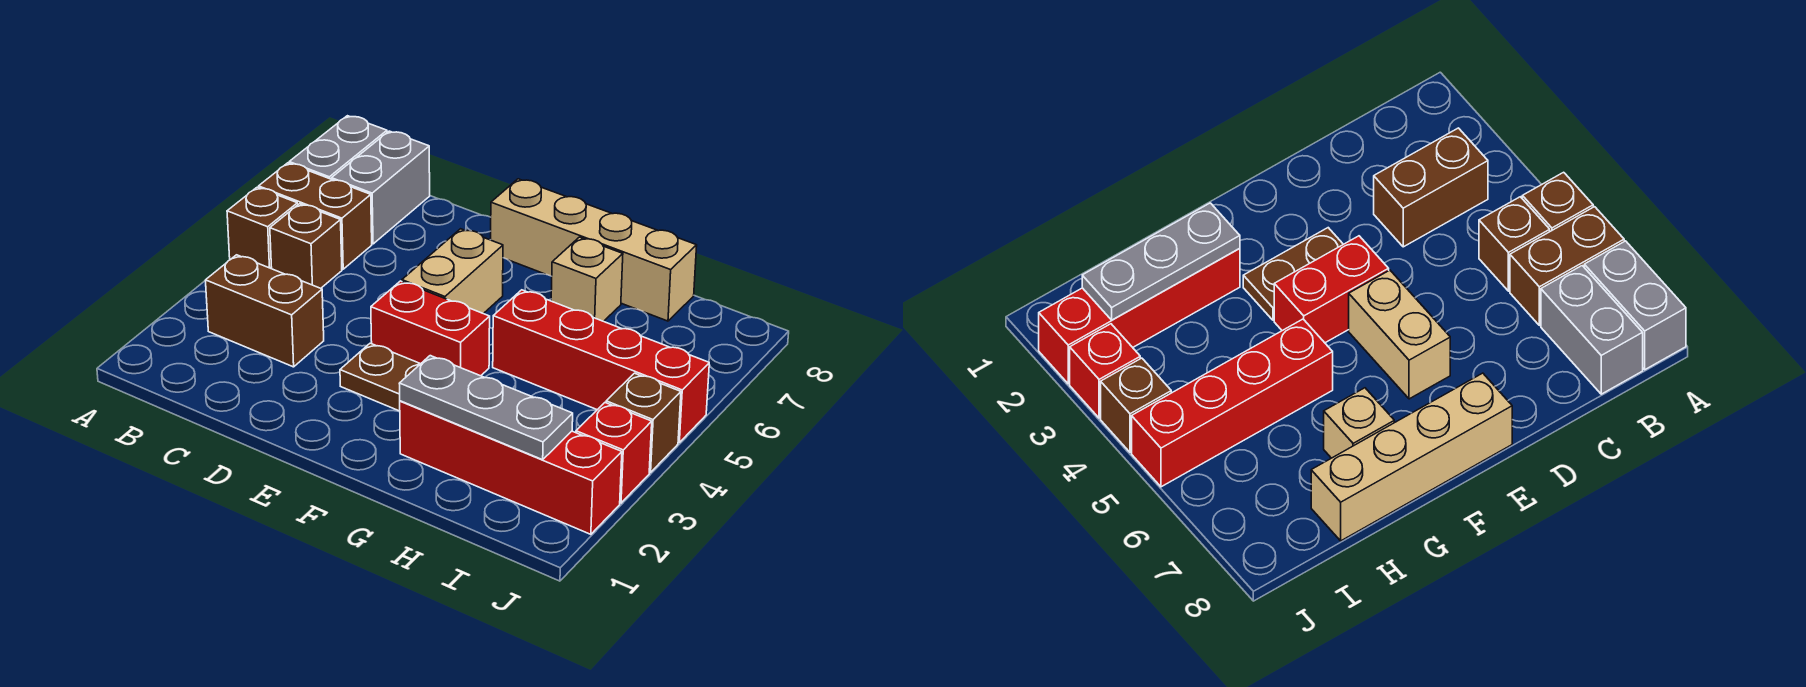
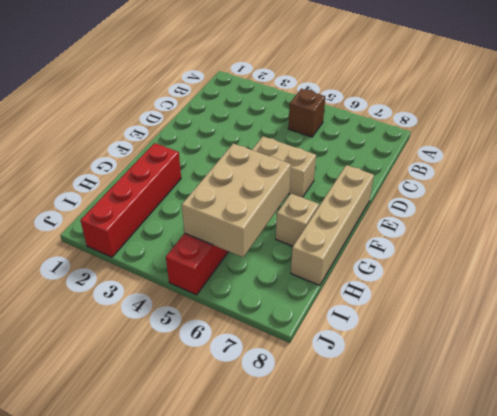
tan brick G5:I6 level 2 -> none
none -> brown brick A5 level 1
none -> brown brick A6:B6 level 1
none -> grey brick A7:A8 level 1

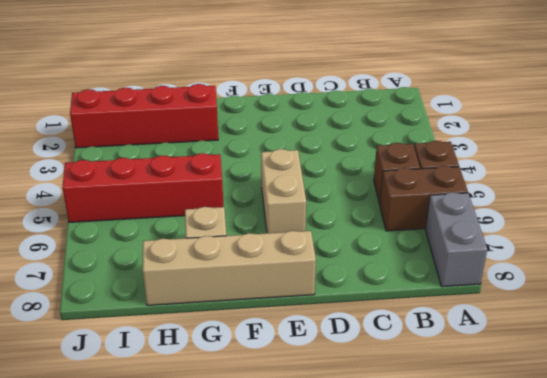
none -> brown brick B3:C3 level 1
none -> grey brick B7:B8 level 1
none -> brown plate E3:F3 level 1

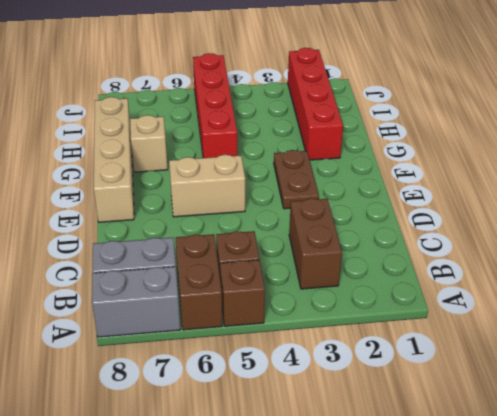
none -> red brick E4:F4 level 1
none -> red brick J3 level 1
none -> brown brick J4 level 1

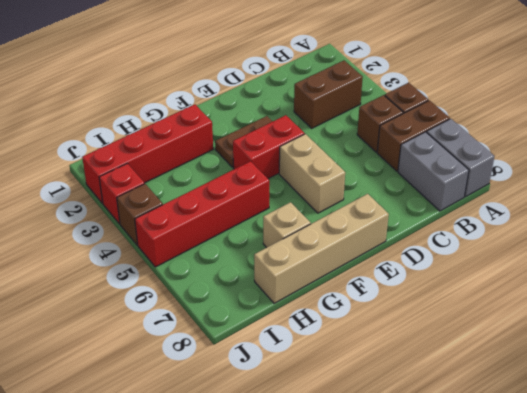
none -> grey plate G2:I2 level 2

